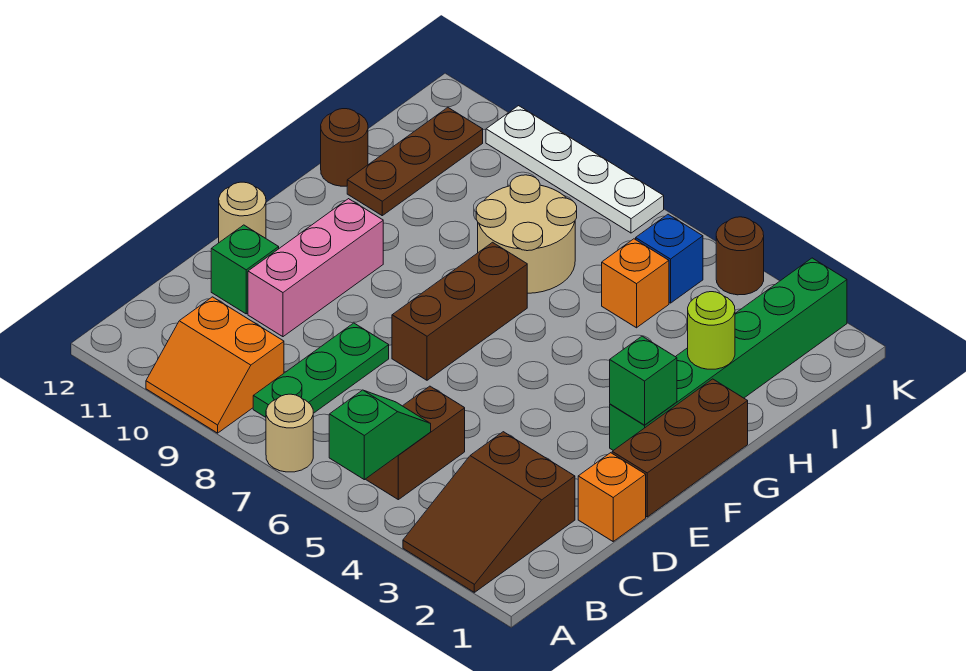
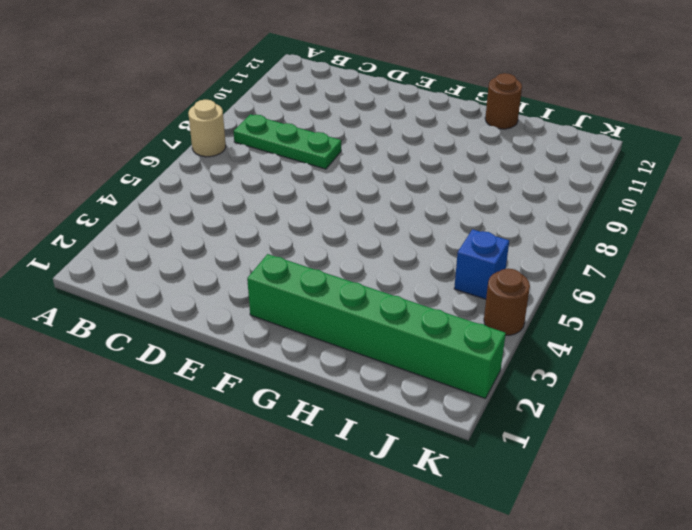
none -> brown slope A2:C3 level 1 top C
none -> orange slope A9:B10 level 1 top B
none -> brown brick B5:C5 level 1

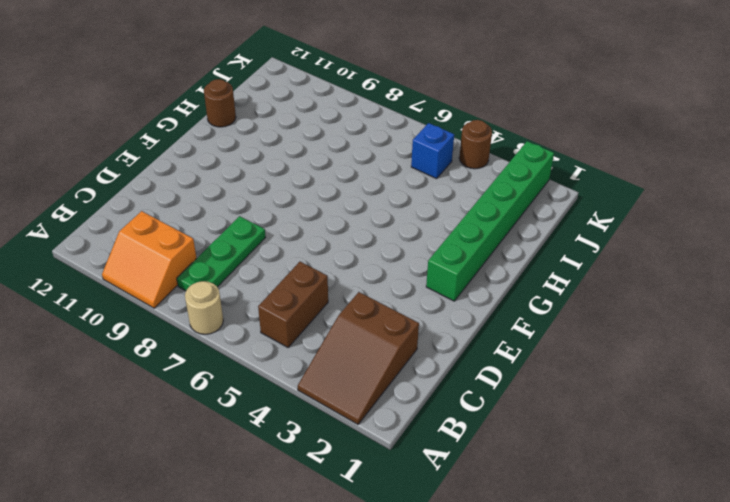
none -> orange brick D1 level 1
none -> pink brick D10:F10 level 1
none -> green brick D11 level 1

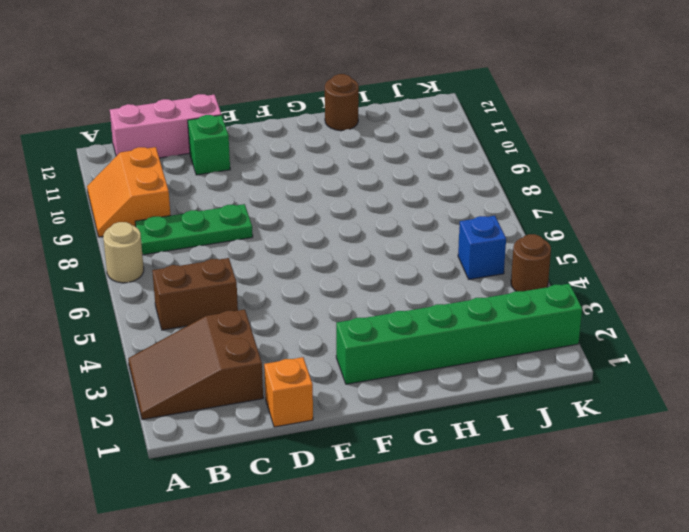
pink brick B12:D12 level 1 -> pink brick D10:F10 level 1
none -> brown brick E1:G1 level 1
none -> brown brick E7:G7 level 1
none -> tan round brick E12 level 1

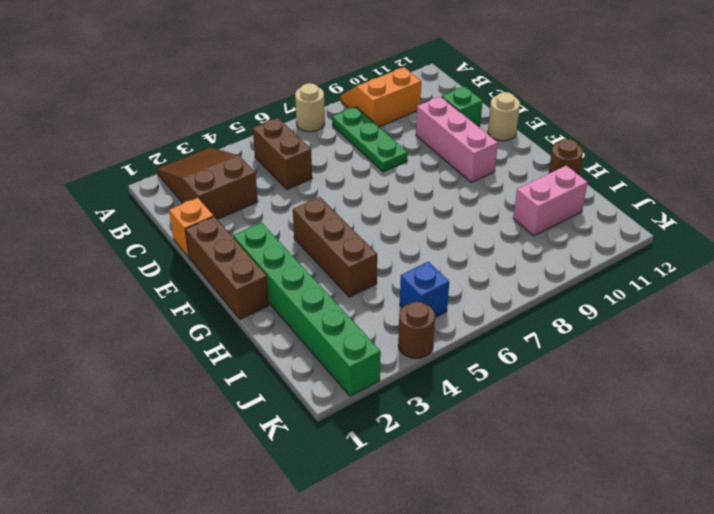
brown brick F4:H4 level 1 -> brown brick E7:G7 level 1
pink brick I10:I11 level 1 -> brown plate H11:J11 level 1
none -> tan round brick H7:I8 level 1
none -> orange brick I5 level 1
none -> white plate K7:K10 level 1

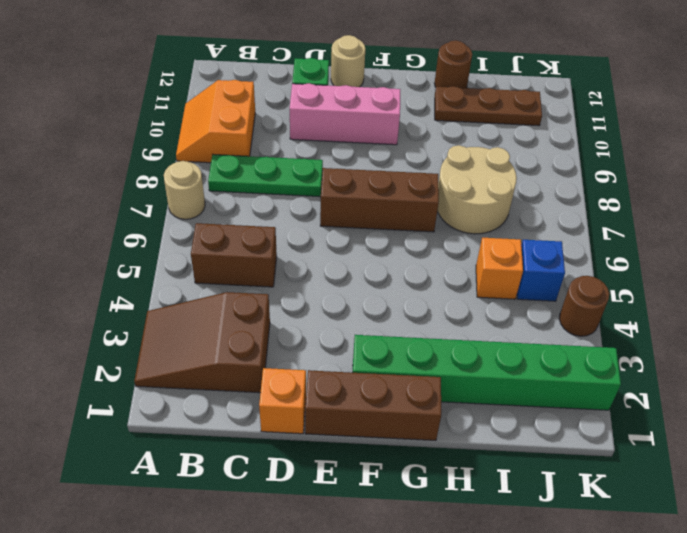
none -> white plate K7:K10 level 1
none -> green slope A5:B5 level 2 top A
none -> green brick F2 level 2

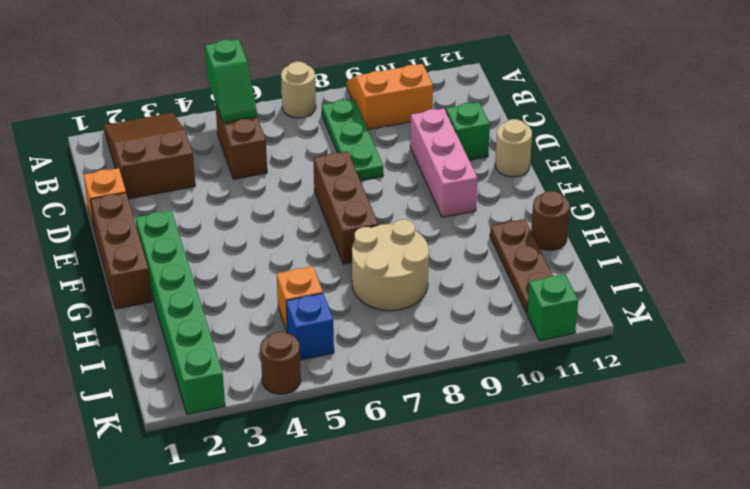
green brick K11 level 1 -> green brick F2 level 2
none -> white plate K7:K10 level 1
none -> lime round brick H2 level 2

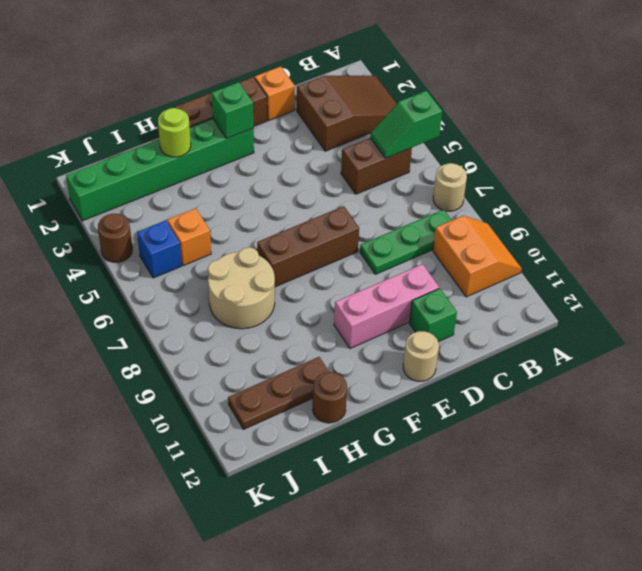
none -> white plate K7:K10 level 1

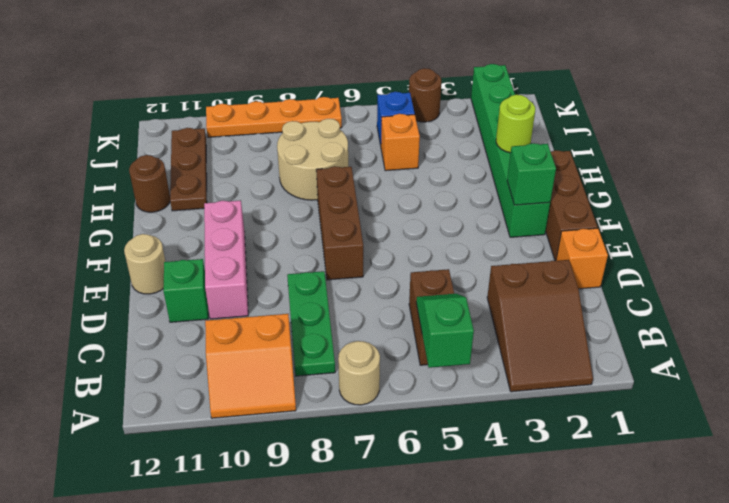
orange plate K7:K10 level 1 -> white plate K7:K10 level 1

